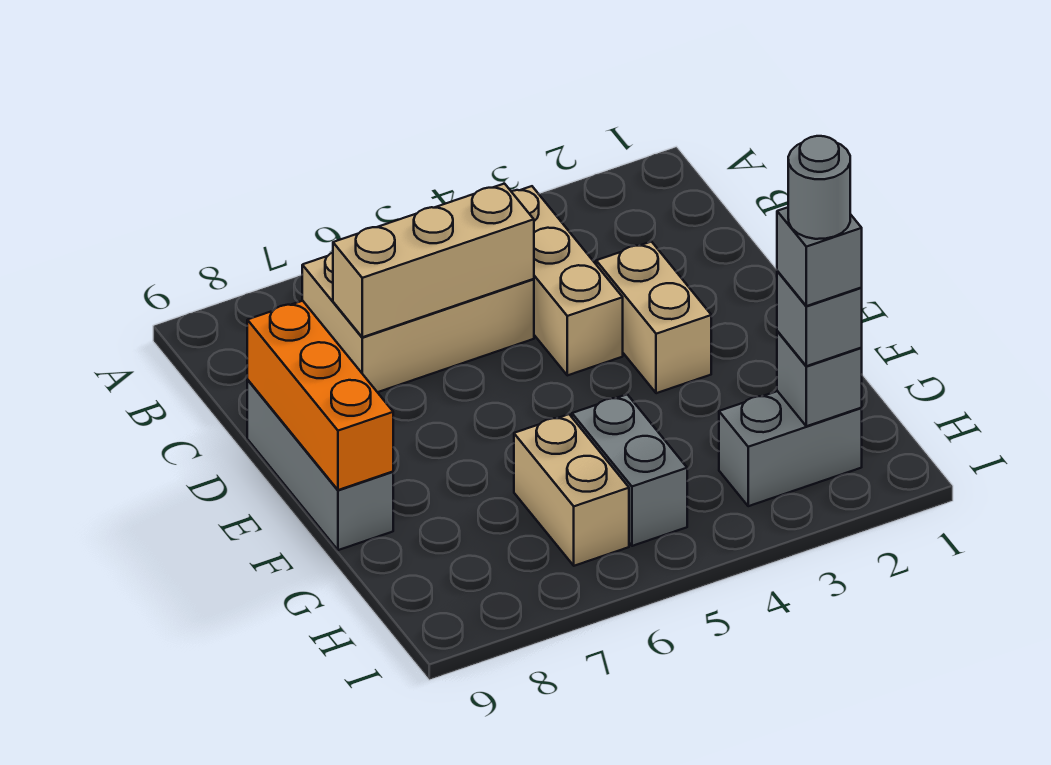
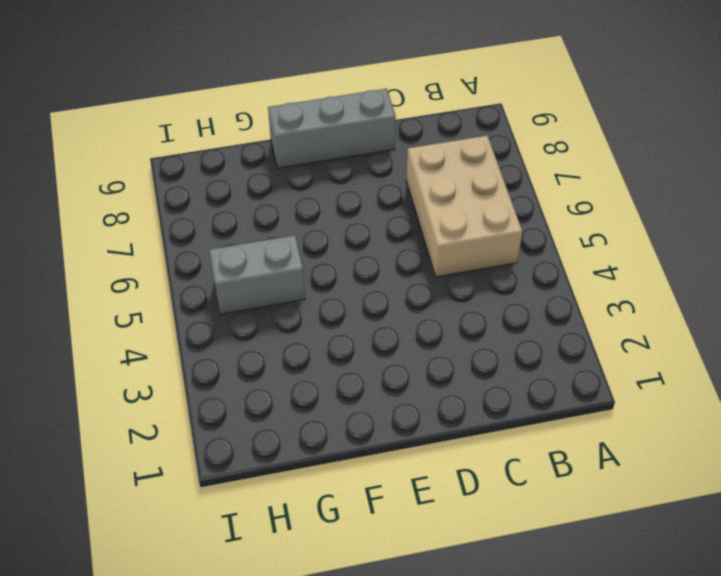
none -> tan brick B4:D4 level 1
none -> tan brick D3:E3 level 1
none -> tan brick G6:H6 level 1

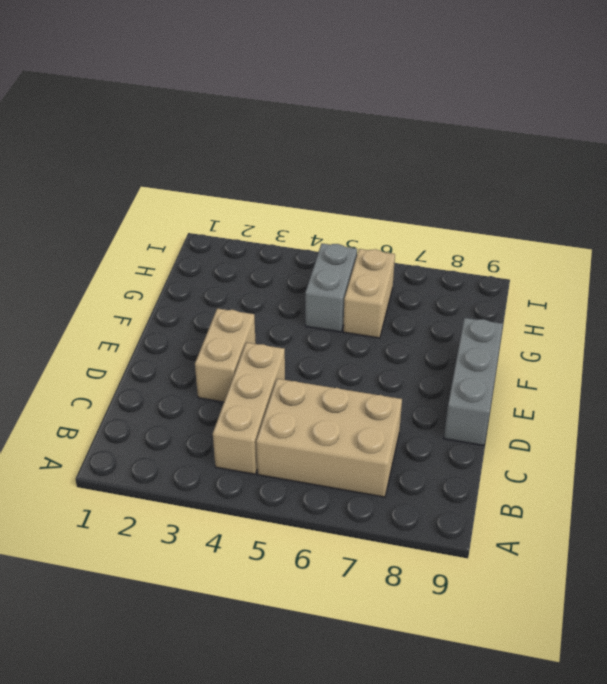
none -> grey brick H2:H3 level 1
none -> tan brick C5:C7 level 2
none -> orange brick D9:F9 level 2

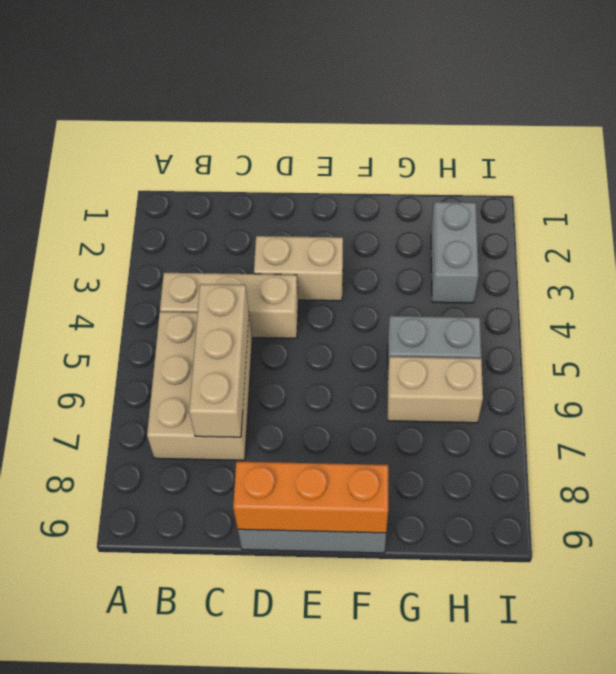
none -> grey brick H2 level 2
none -> grey brick H2 level 3
none -> grey brick H2 level 4

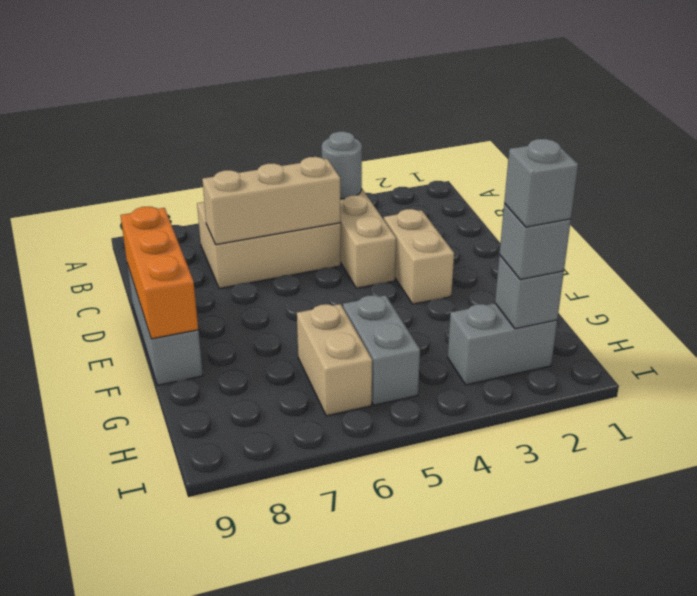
grey round brick B4 level 2 -> grey round brick H2 level 5

